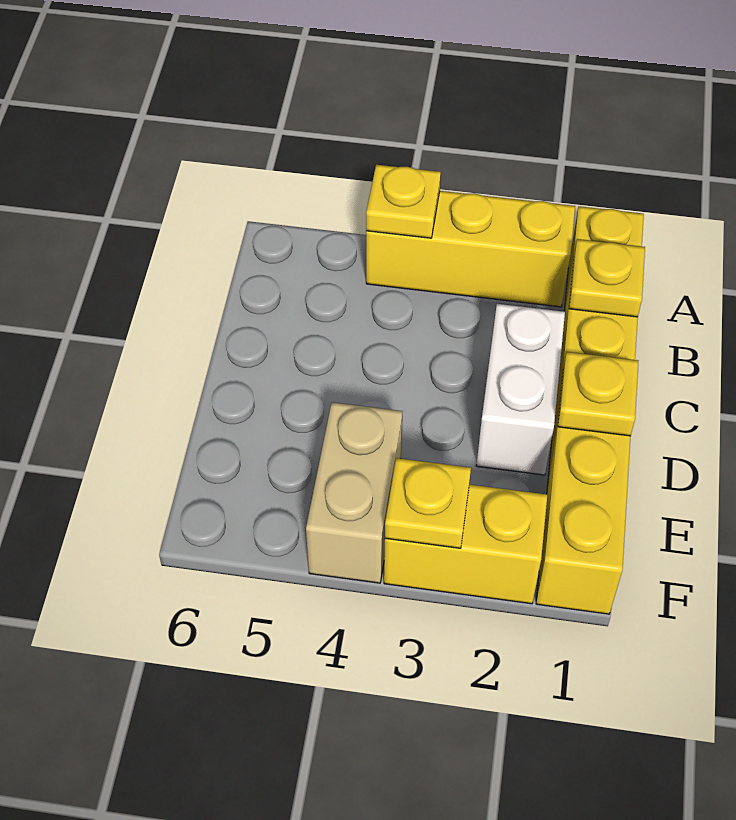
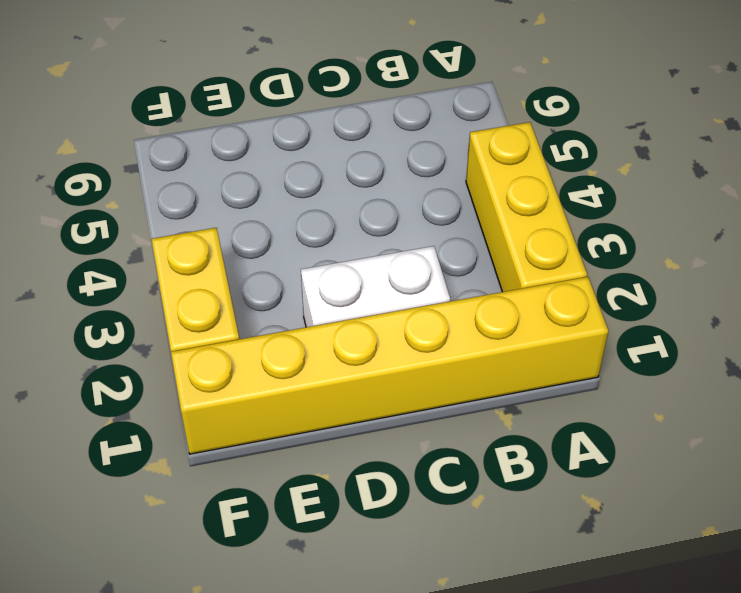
none -> tan brick E4:F4 level 1
none -> yellow plate A4 level 2

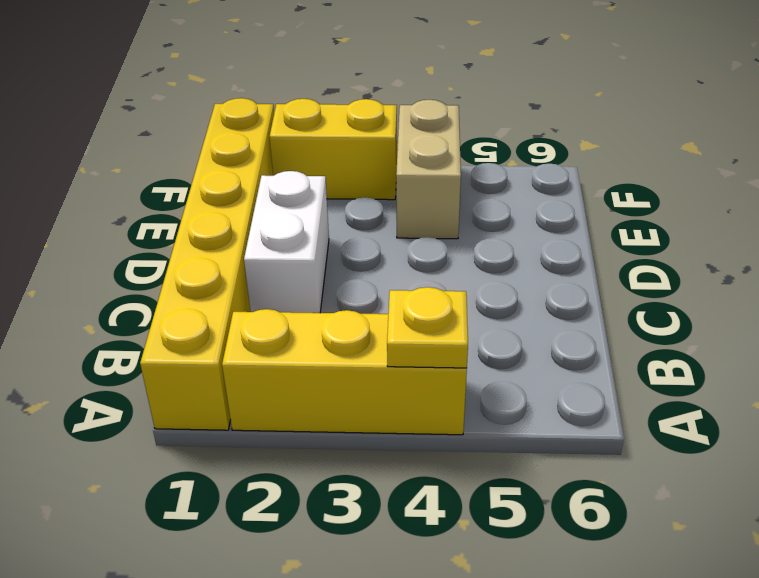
none -> yellow plate B1 level 2
none -> yellow plate D1 level 2

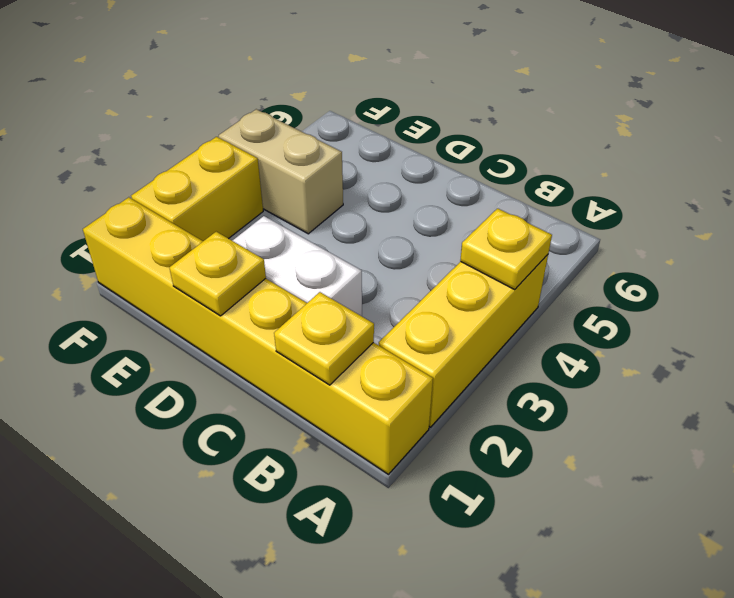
none -> yellow plate F3 level 2

